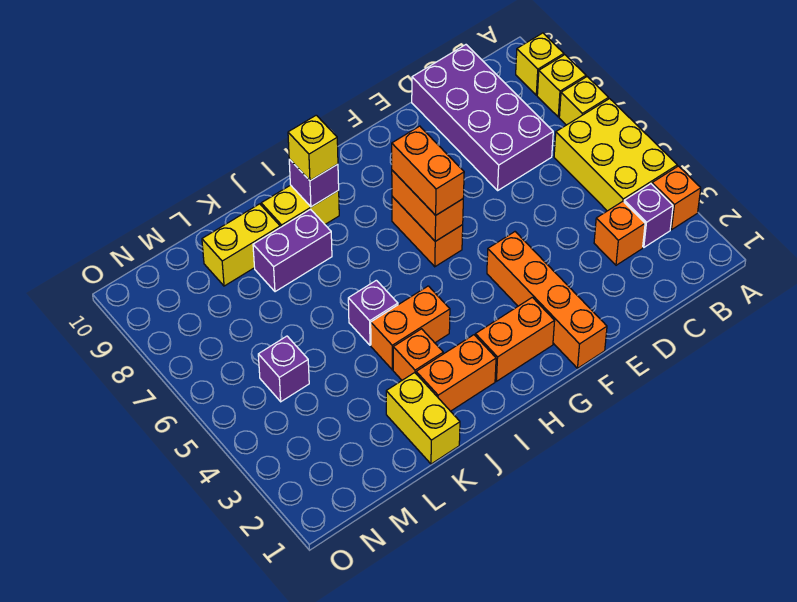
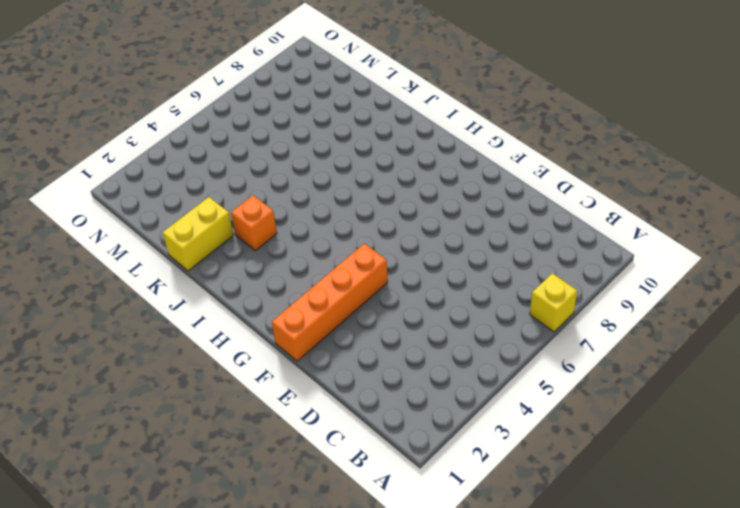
none -> orange brick A3 level 1
none -> yellow brick A4:B6 level 1
none -> yellow brick A8 level 1

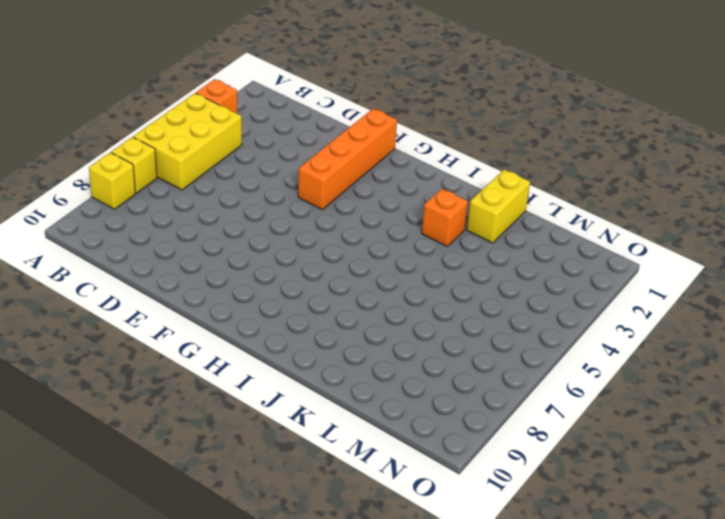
none -> yellow brick A9 level 1
none -> purple brick B3 level 1
none -> orange brick C3 level 1

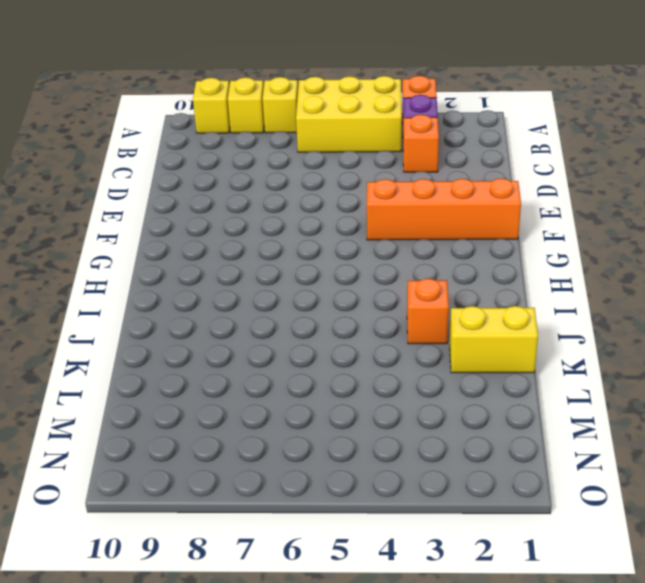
none -> purple brick C7:D10 level 1
none -> orange brick G2:H2 level 1
none -> orange brick G6:G7 level 1

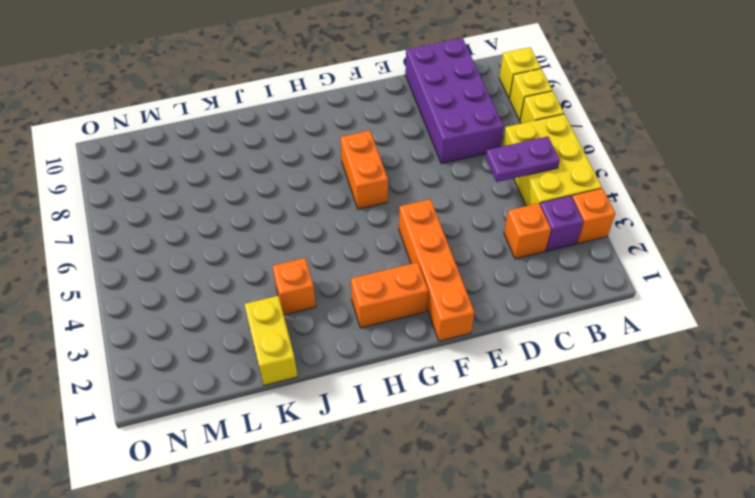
purple plate B5:C5 level 2 -> none
none -> orange brick I2:J2 level 1
none -> orange brick I4:J4 level 1
none -> yellow brick I9:J9 level 1

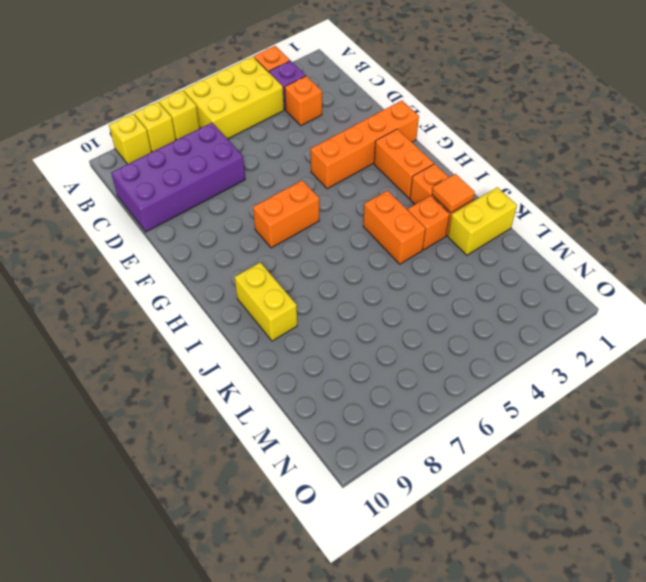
orange tile J2 level 2 -> none
none -> purple brick J5 level 1
none -> purple brick J8:K8 level 1
none -> yellow brick K9:L9 level 1

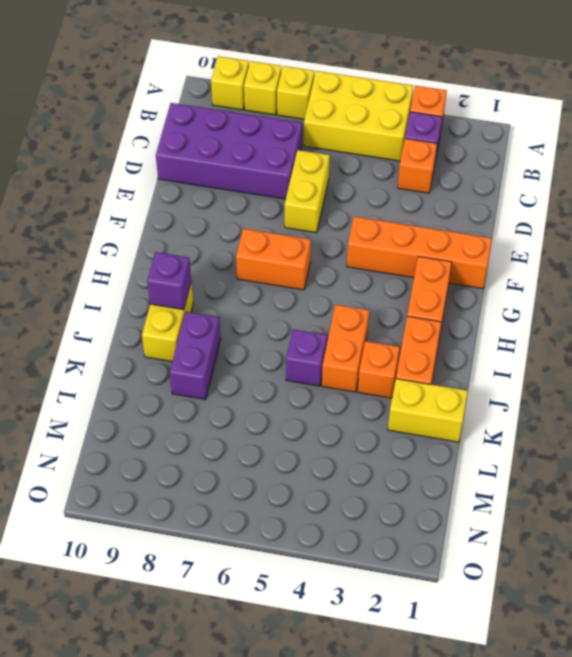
yellow brick D6:E6 level 1 -> yellow brick K9:L9 level 1
none -> purple brick M5 level 1
none -> orange brick G6:G7 level 2
none -> orange brick G6:G7 level 3

